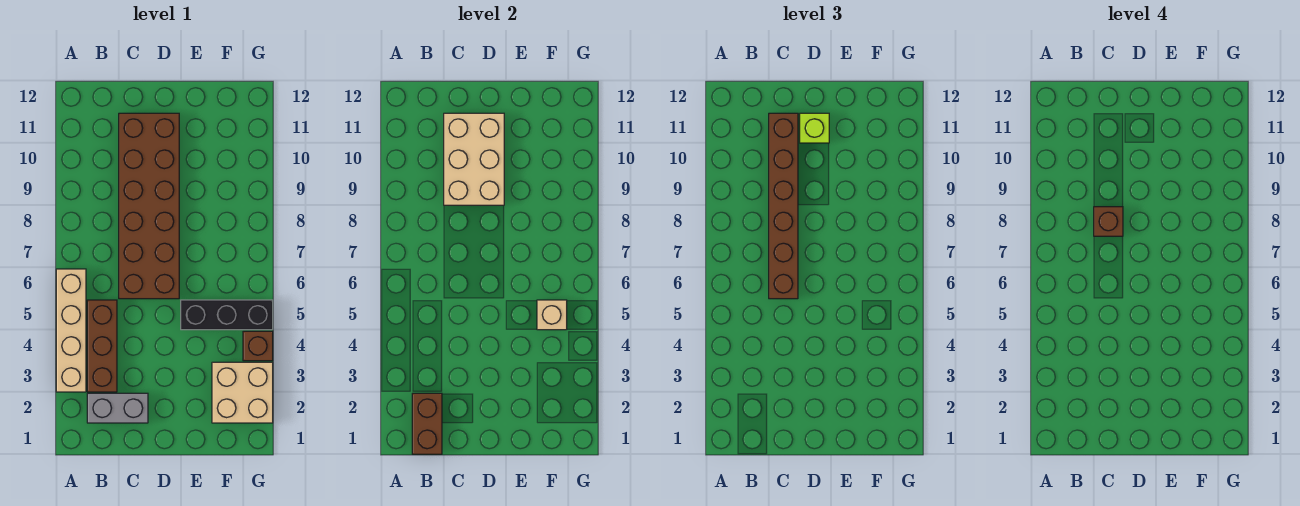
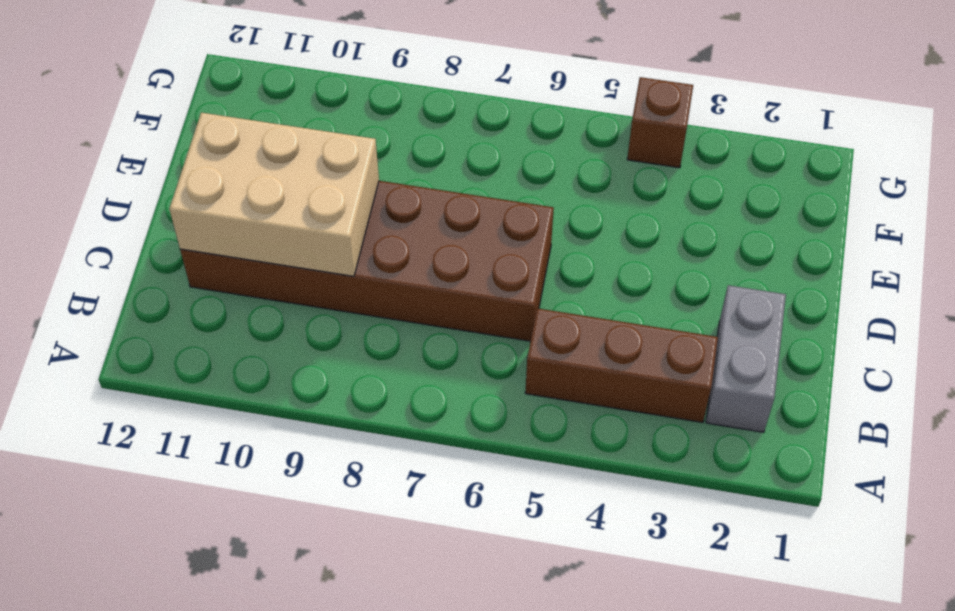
none -> tan brick A3:A6 level 1
none -> black brick E5:G5 level 1
none -> tan brick F2:G3 level 1

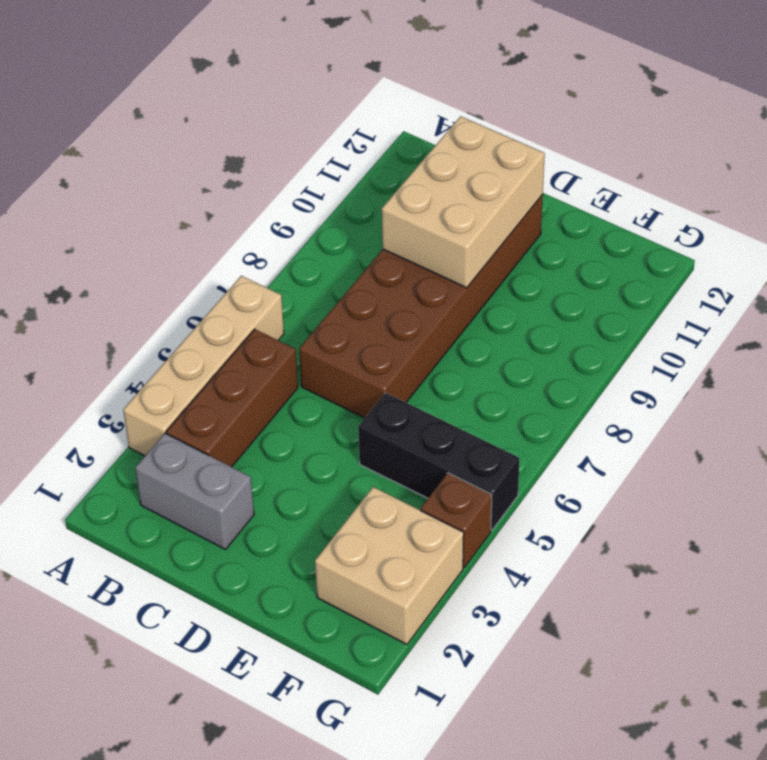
none -> brown brick B1:B2 level 2
none -> tan brick F5 level 2
none -> brown brick C6:C11 level 3

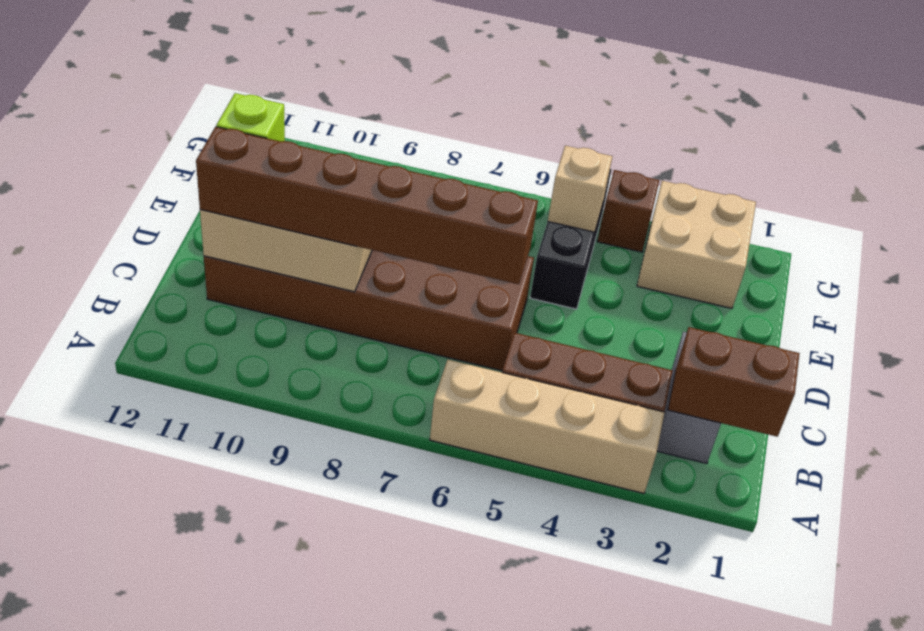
none -> brown brick C8 level 4

